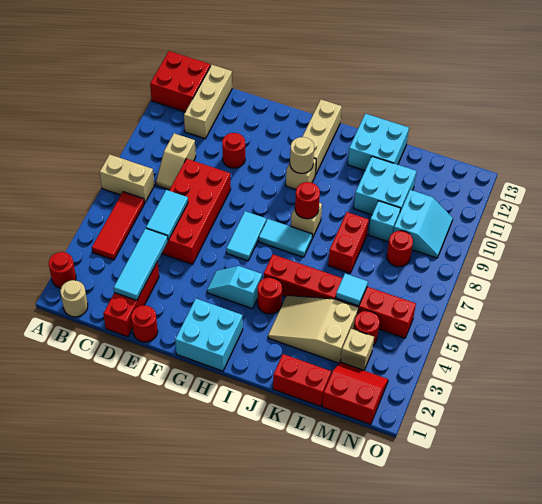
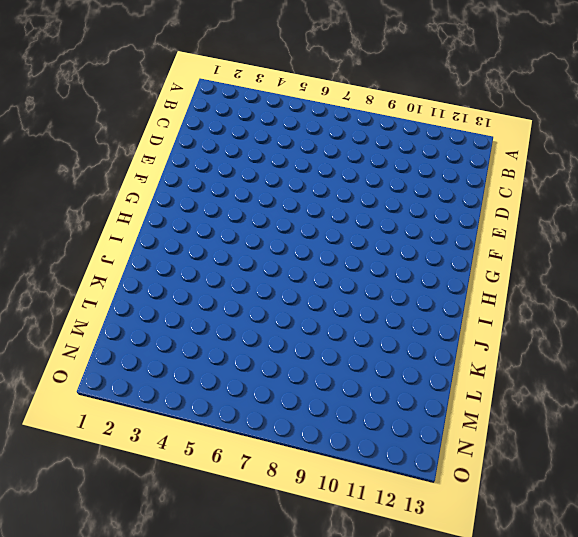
none -> red round brick A2 level 1
none -> tan brick A7:B7 level 1
none -> red brick A12:B13 level 1
none -> tan round brick B1 level 1

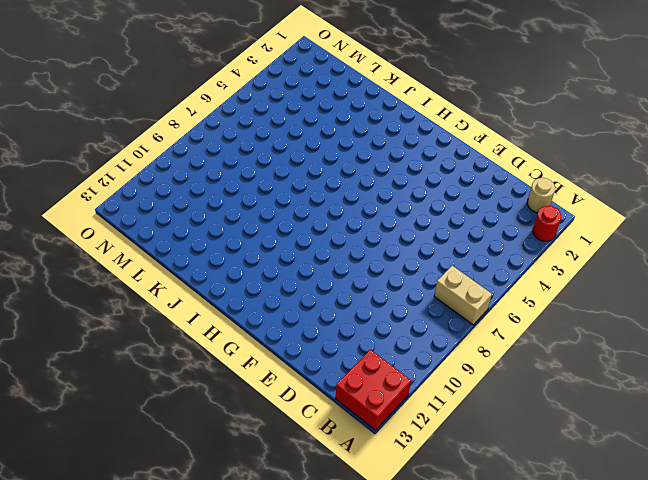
none -> red tile B4:B6 level 1
none -> tan slope C8:C9 level 1 top 9
none -> tan brick C11:C13 level 1
none -> red brick D1:D3 level 1

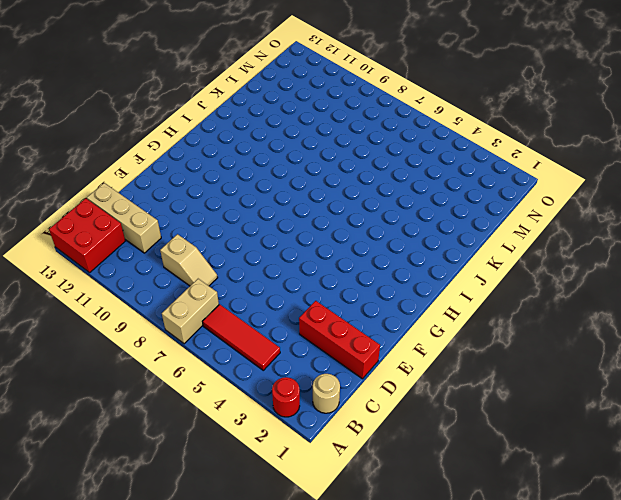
none -> red brick D5:E8 level 1
none -> red round brick E1 level 1
none -> red round brick E10 level 1
none -> cyan brick G1:H2 level 1

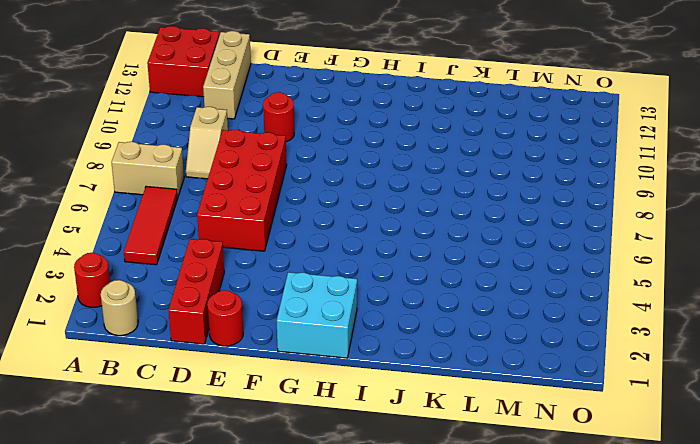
none -> cyan slope G4:H4 level 1 top H
none -> cyan tile G6:G7 level 1
none -> cyan tile H7:I7 level 1
none -> tan brick H10 level 1

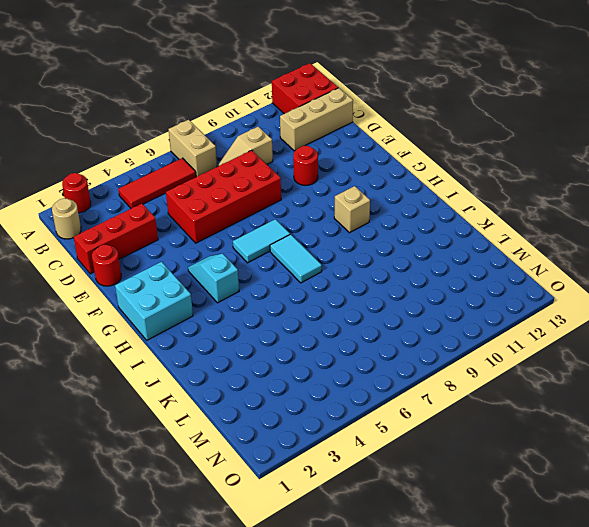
none -> tan brick H11:H13 level 1
none -> red round brick I4 level 1
none -> red brick I5:N5 level 1
none -> tan brick I8 level 1

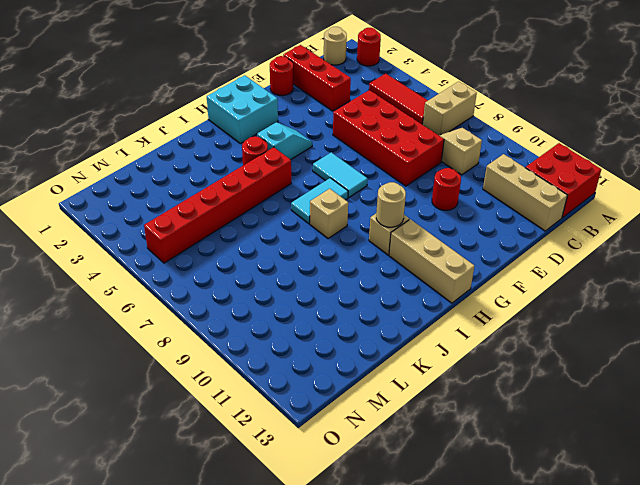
none -> tan slope J3:L4 level 1 top L
none -> cyan brick J12:K13 level 1
none -> red brick K1:L1 level 1
none -> red brick K7:K8 level 1

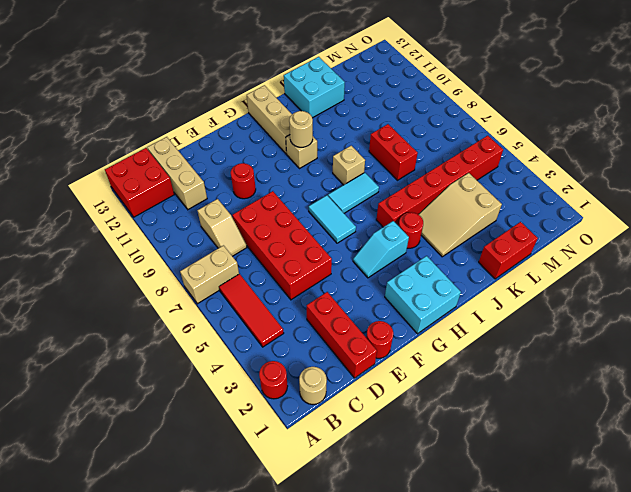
none -> cyan brick K10:L11 level 1
none -> cyan brick L9 level 1
none -> red slope M1:N2 level 1 top 1
none -> tan brick M3 level 1

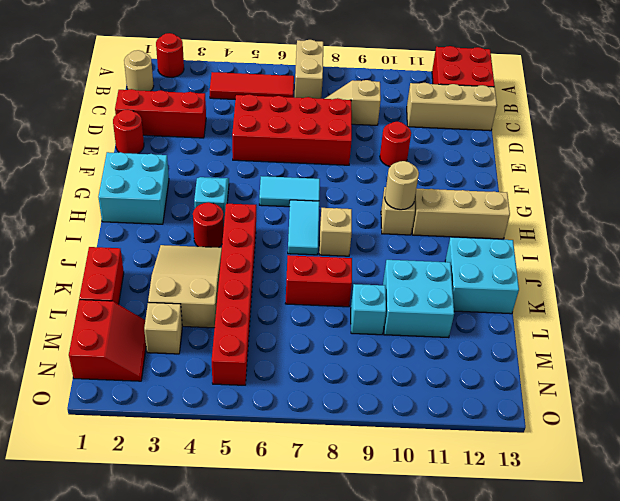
none -> red round brick M4 level 1
none -> red round brick M8 level 1
none -> cyan slope M9:N10 level 1 top M
none -> cyan tile D2:D4 level 2

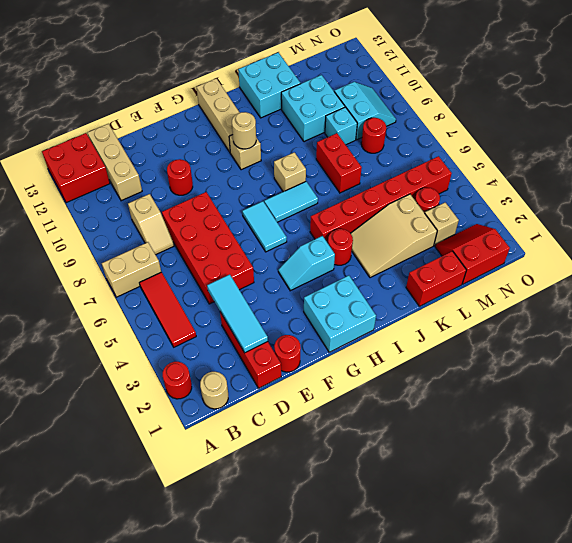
none -> cyan tile D5:D6 level 2
none -> red round brick I8 level 2
none -> cyan tile L5 level 2

